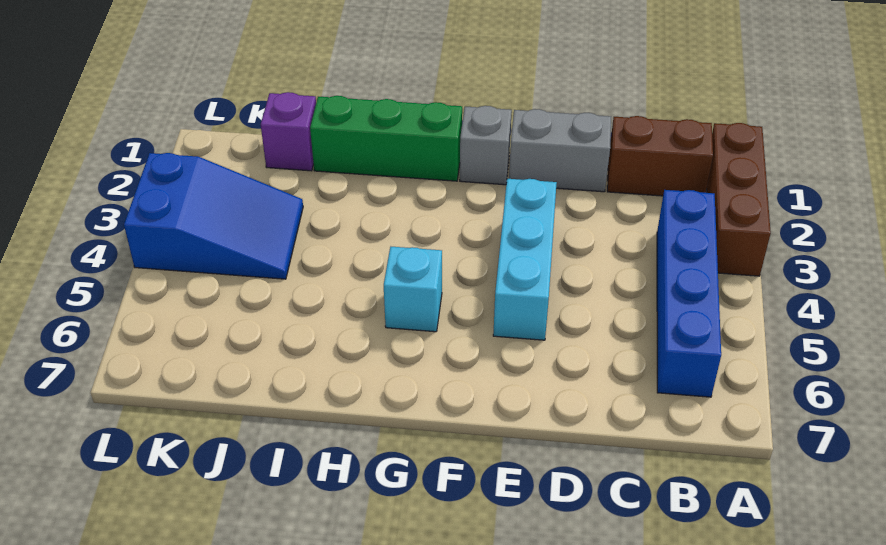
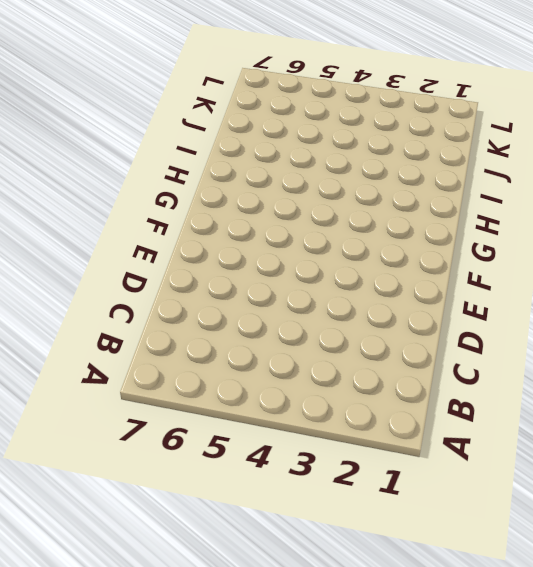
none -> brown brick A1:A3 level 1
none -> brown brick B1:C1 level 1

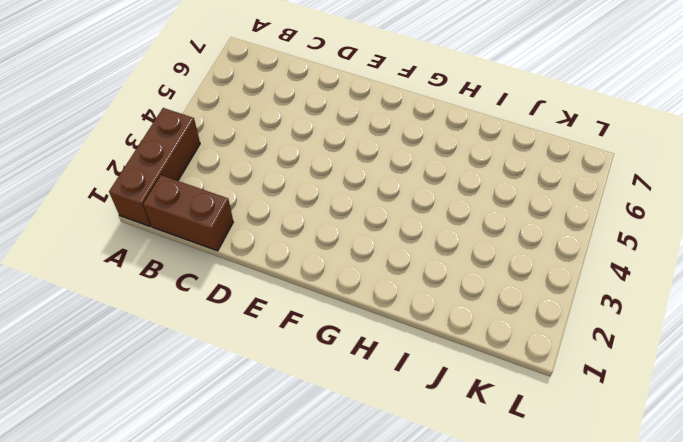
none -> blue brick B3:B6 level 1
none -> grey brick D1:E1 level 1

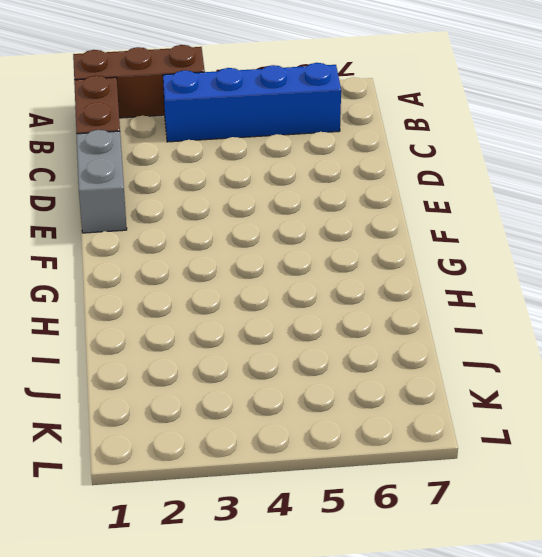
none -> cyan brick E3:E5 level 1
none -> grey brick F1 level 1

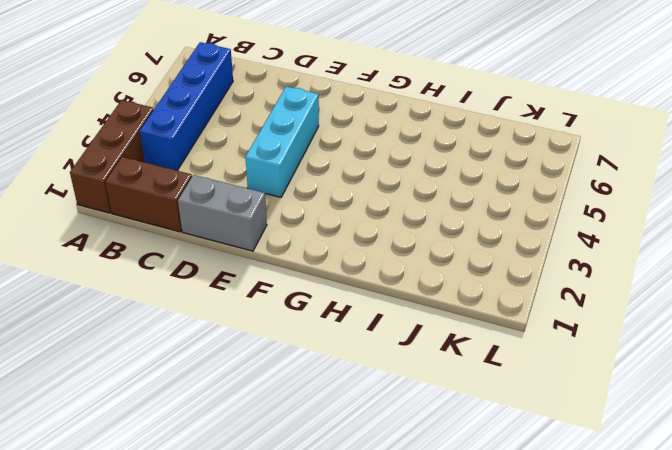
none -> grey brick F1 level 1
none -> green brick G1:I1 level 1

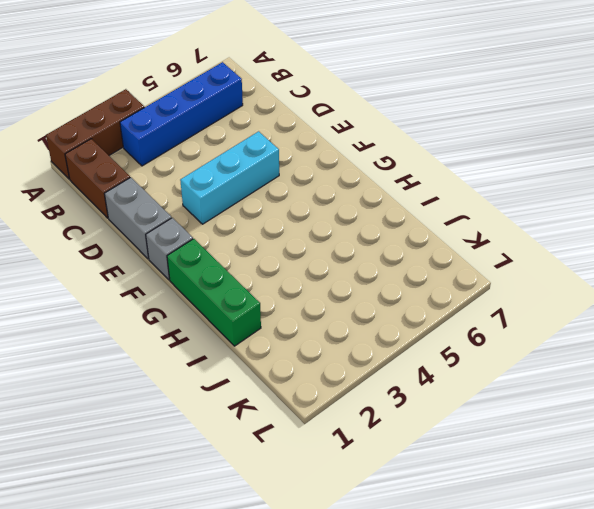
none -> cyan brick G5 level 1
none -> purple brick J1 level 1

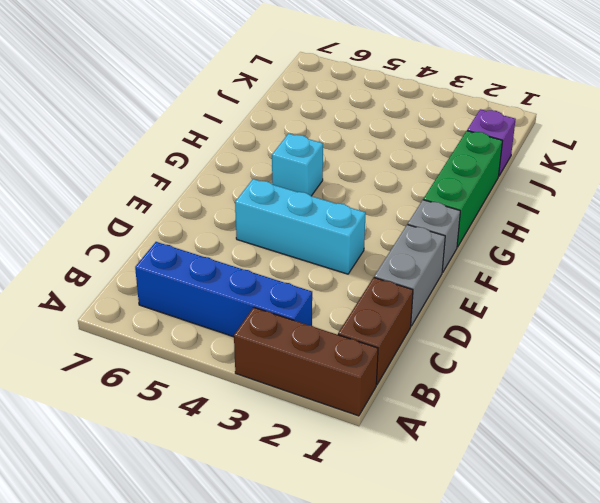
none -> blue slope J3:L4 level 1 top L

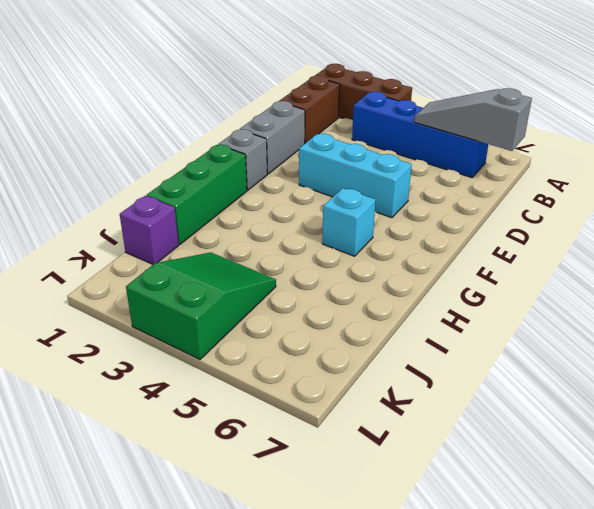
grey slope B5:B7 level 2 top 7 -> none
green slope J3:L4 level 1 top L -> blue slope J3:L4 level 1 top L

